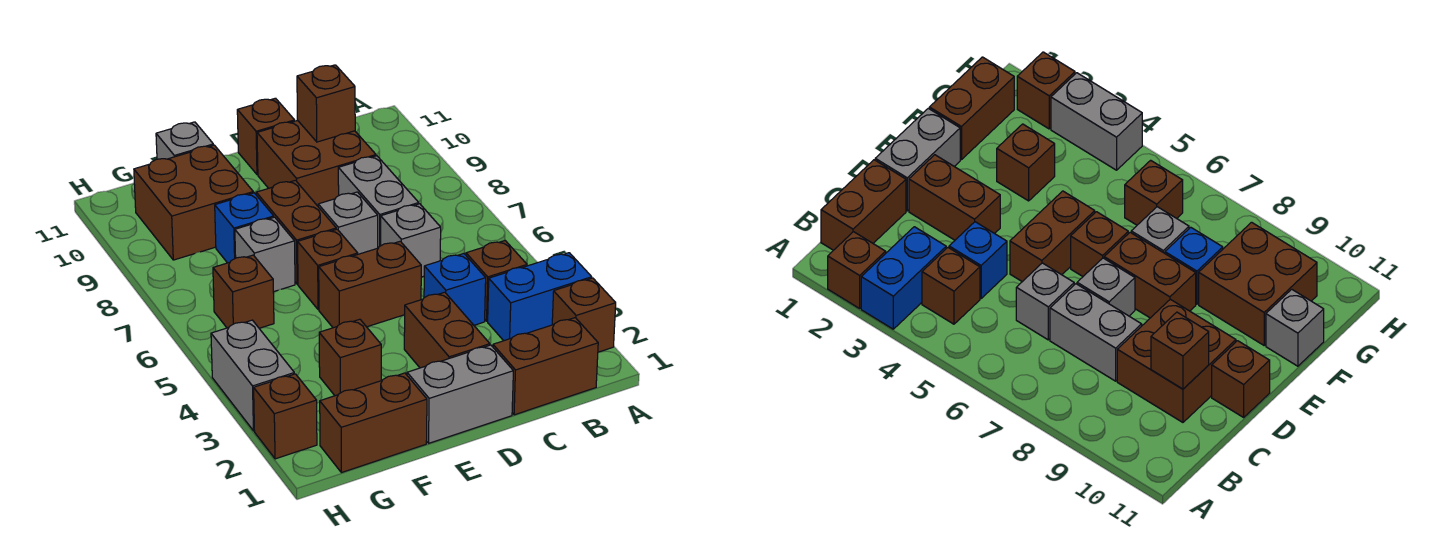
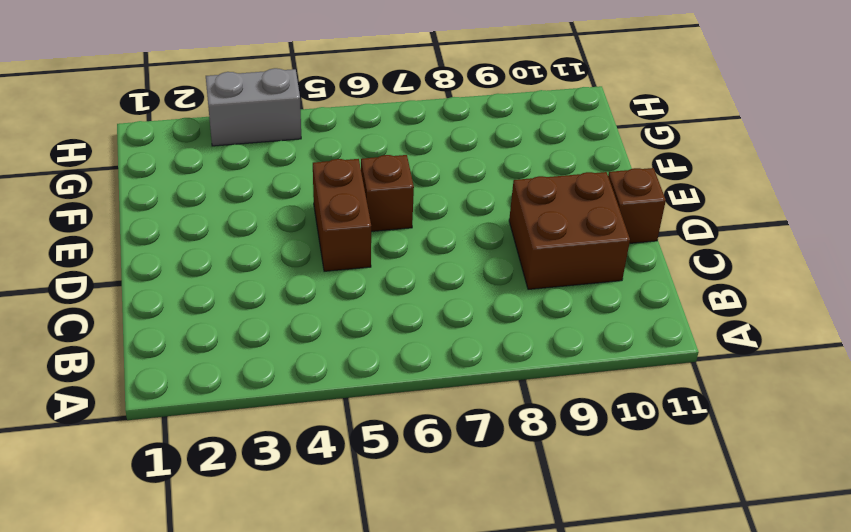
none -> brown brick A2 level 1
none -> blue brick A3:B3 level 1
none -> brown brick B1:C1 level 1

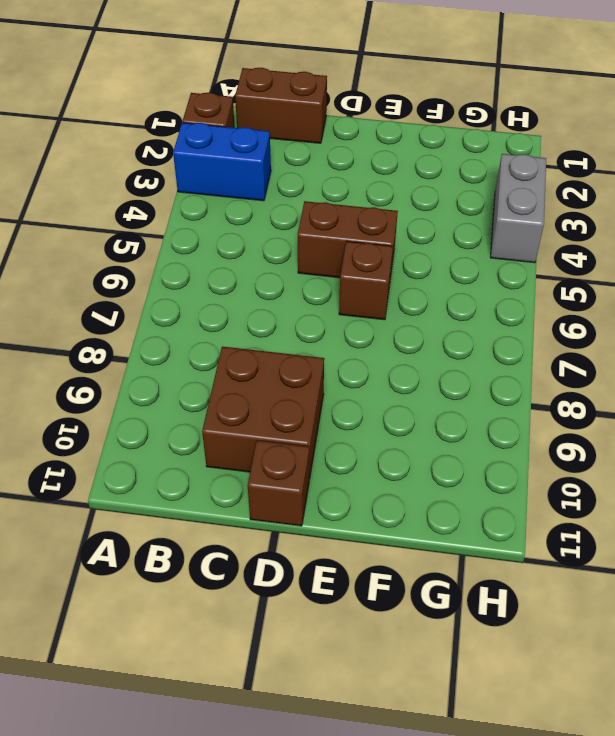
none -> brown brick B4 level 1
none -> blue brick C4 level 1
none -> grey brick C6 level 1

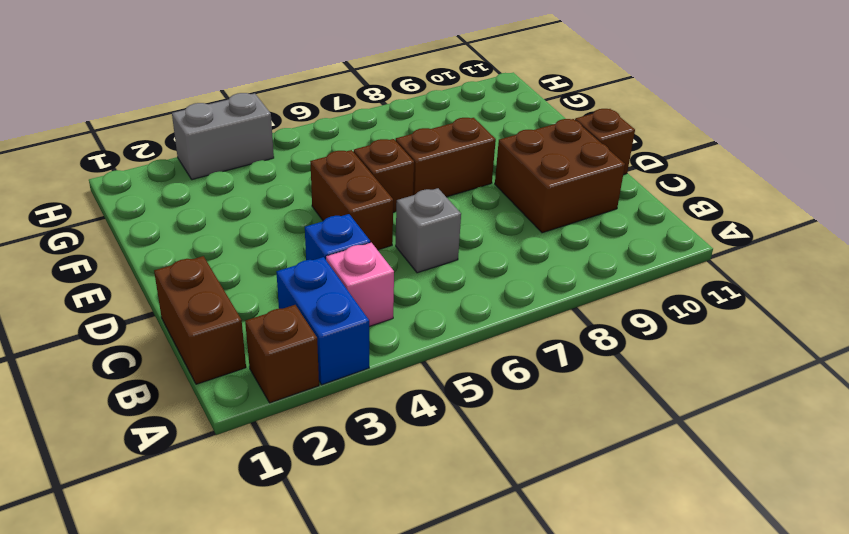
pink brick B4 level 1 -> brown brick B4 level 1
none -> grey brick C7:C8 level 1
none -> grey brick D1:E1 level 1
none -> brown brick D2:D3 level 1

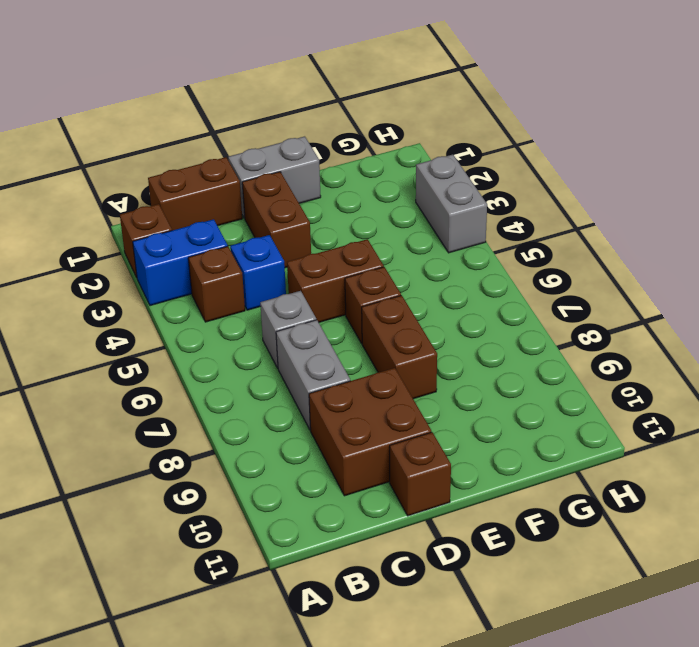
none -> grey brick D7 level 1
none -> brown brick F1:G1 level 1
none -> brown brick F3 level 1

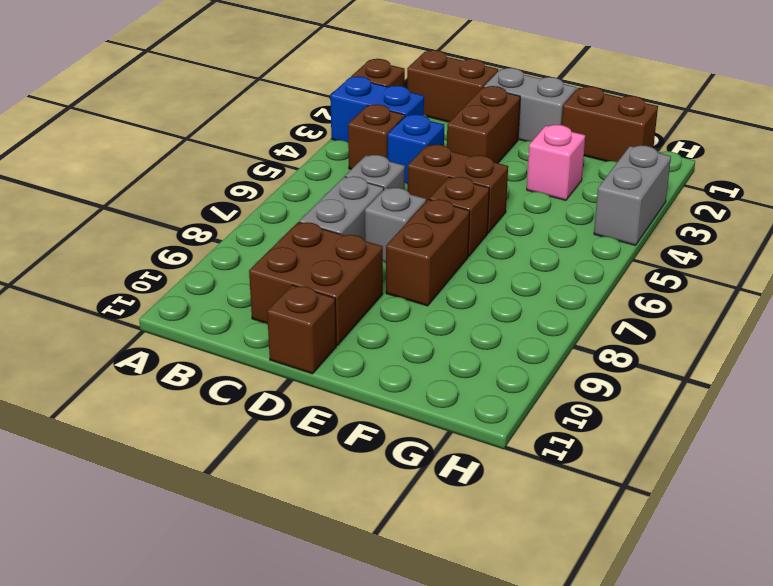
pink brick F3 level 1 -> brown brick F3 level 1
none -> grey brick F7 level 1
none -> blue brick F8 level 1
none -> brown brick F9:G10 level 1

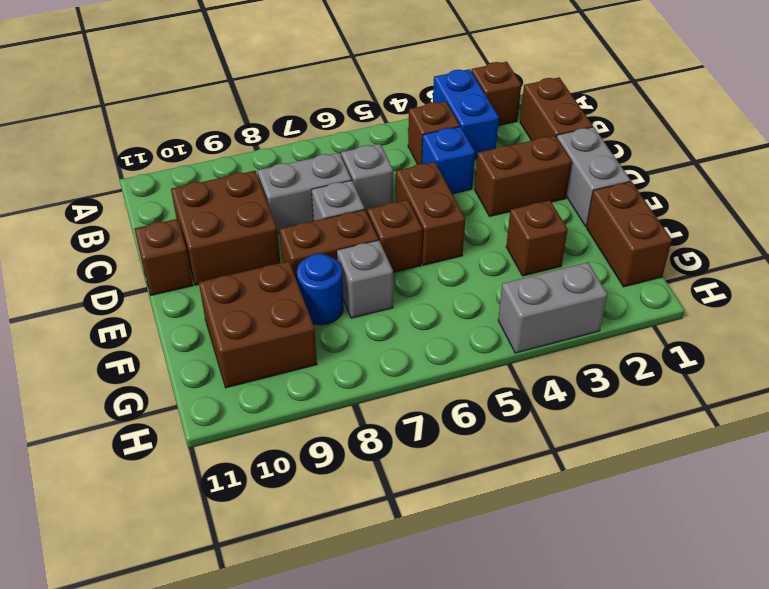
blue round brick F8 level 1 -> blue brick F8 level 1
none -> grey brick F11 level 1
none -> brown brick G6 level 1
none -> brown brick H2 level 1

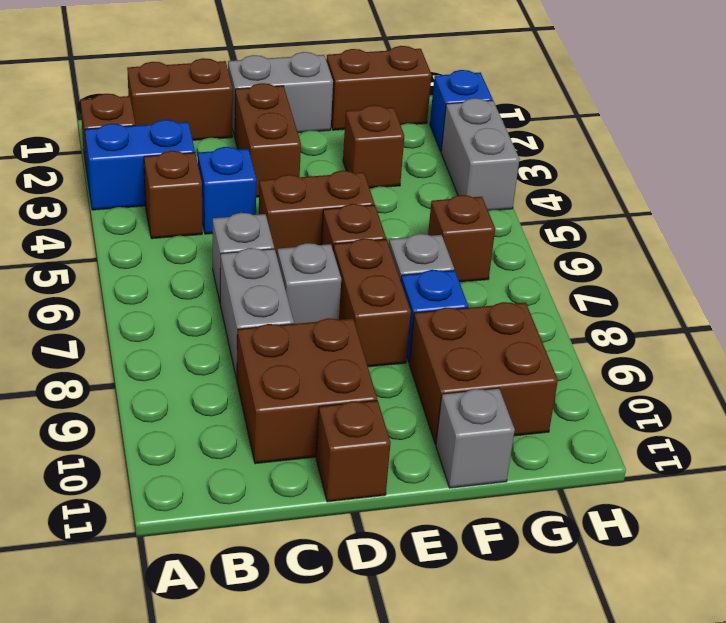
blue brick H2 level 1 -> brown brick H2 level 1
none -> brown brick C10 level 2

